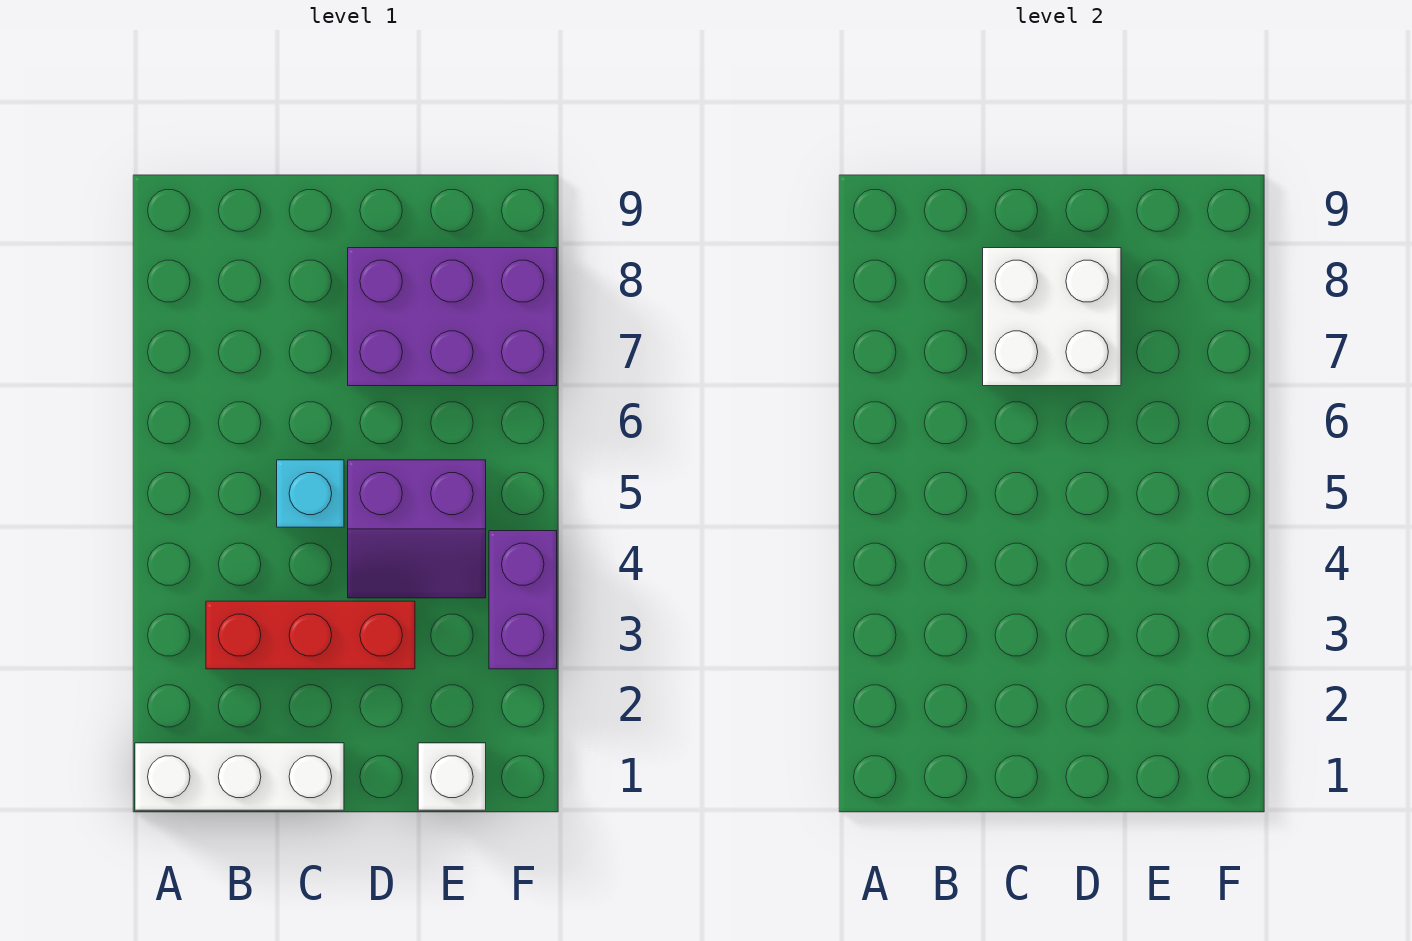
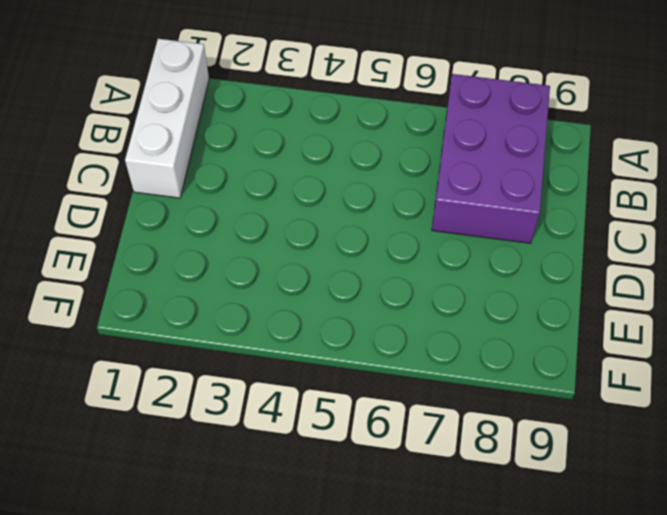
purple brick A7:C8 level 1 -> purple brick D7:F8 level 1
none -> red brick B3:D3 level 1
none -> cyan brick C5 level 1

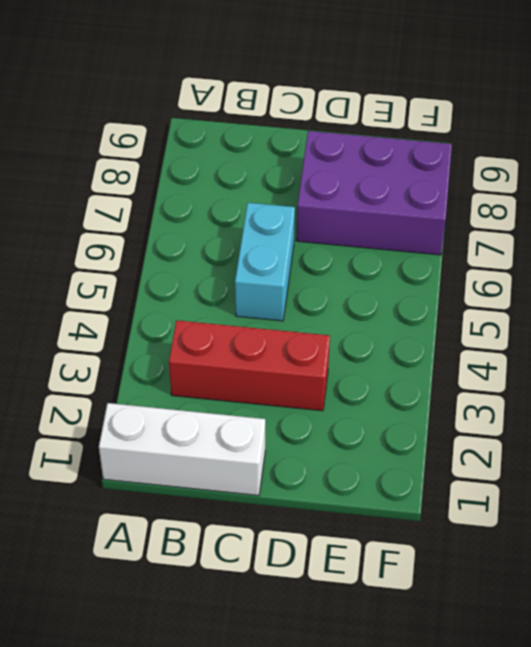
cyan brick C5:C6 level 1 -> cyan brick C5 level 1
none -> purple slope D4:E5 level 1 top 5
none -> white brick E1 level 1

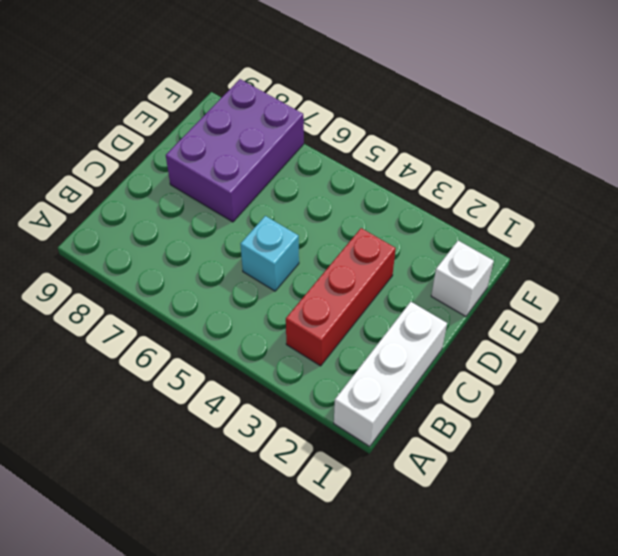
none -> purple slope D4:E5 level 1 top 5
none -> purple brick F3:F4 level 1

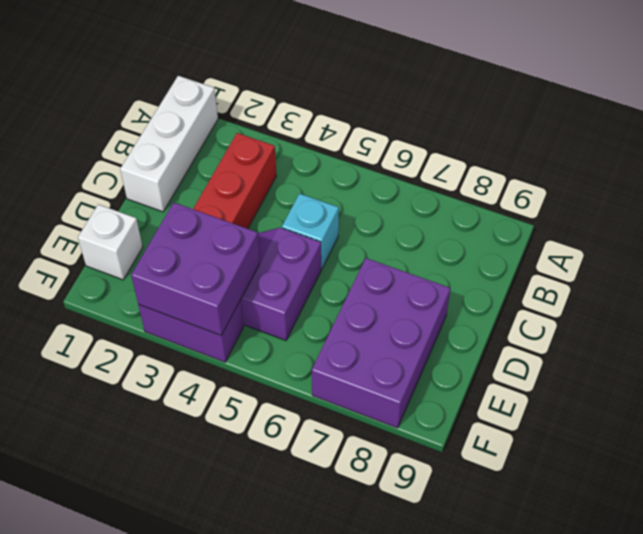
purple brick E3:F4 level 2 -> none
none -> white brick C7:D8 level 2

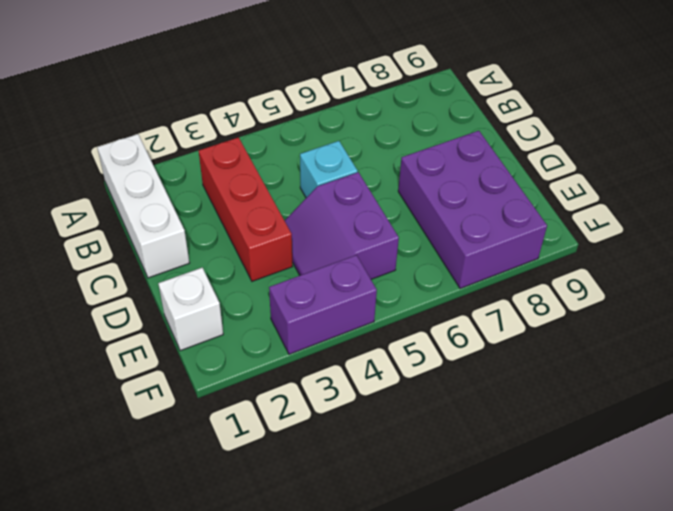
none -> white brick C7:D8 level 2

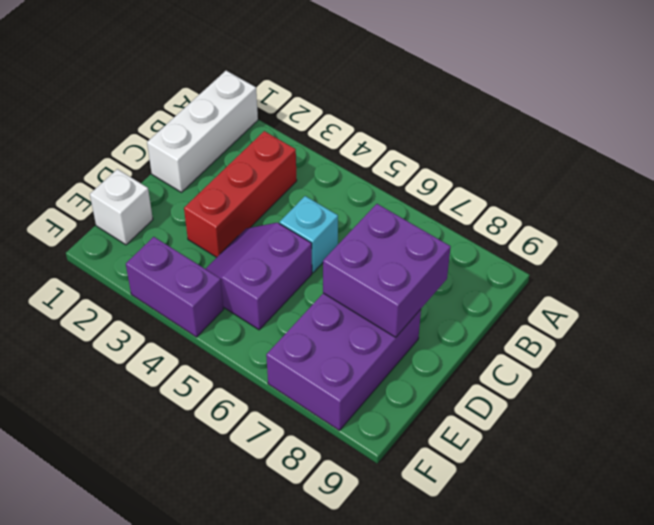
purple brick C7:D8 level 2 -> white brick C7:D8 level 2

